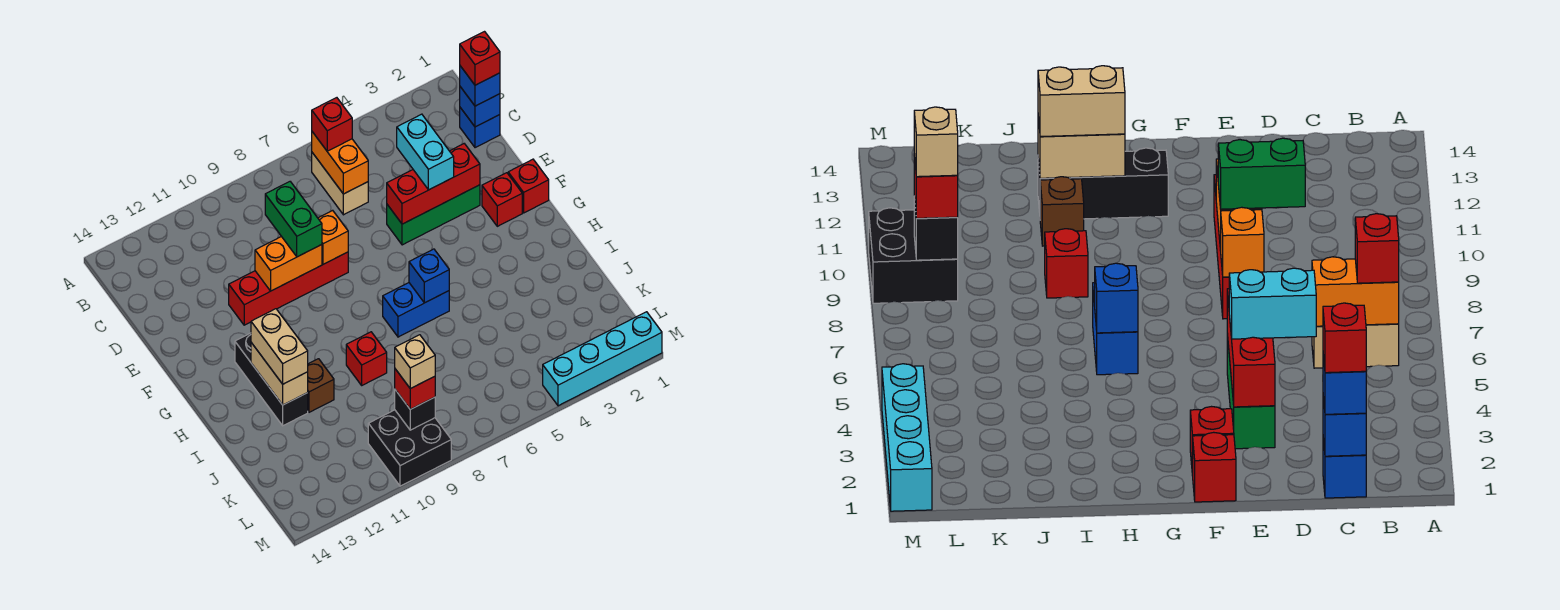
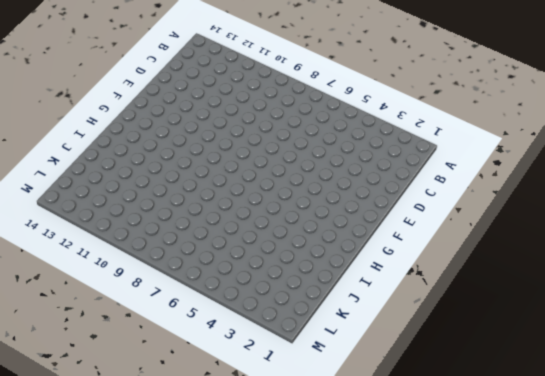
none -> tan brick B6:C6 level 1
none -> blue brick C1 level 1
none -> green brick E3:E5 level 1

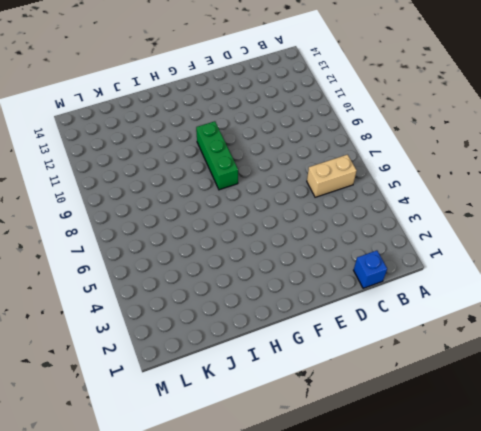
green brick G8:G10 level 1 -> green brick E3:E5 level 1
none -> red brick E8:E11 level 1
none -> red brick F1 level 1
none -> red brick F2 level 1

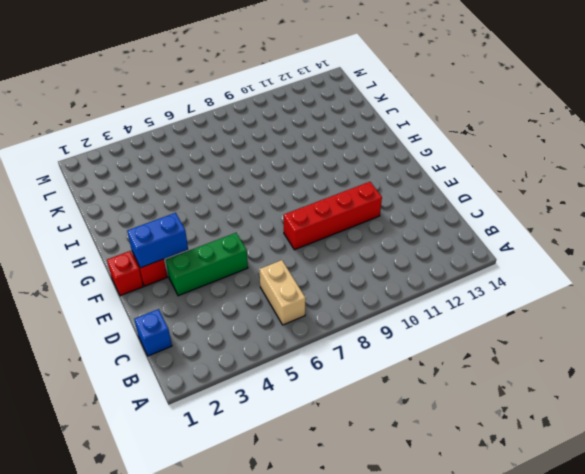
blue brick F2:F3 level 2 -> blue brick H6:H7 level 1
none -> black brick G12:I12 level 1
none -> red brick I9 level 1
none -> brown brick I11 level 1

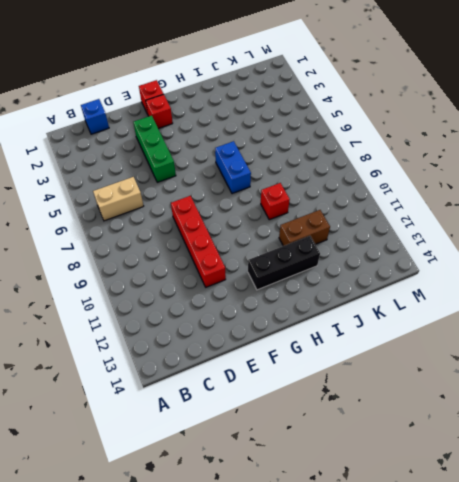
brown brick I11:J11 level 1 -> brown brick I11 level 1
none -> black brick L9:M10 level 1
none -> cyan brick M1:M4 level 1
none -> orange brick B6:C6 level 2

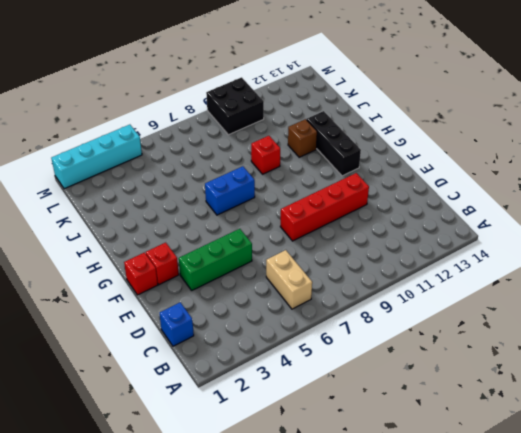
none -> orange brick B6:C6 level 2
none -> blue brick C1 level 2
none -> red brick E3:E5 level 2

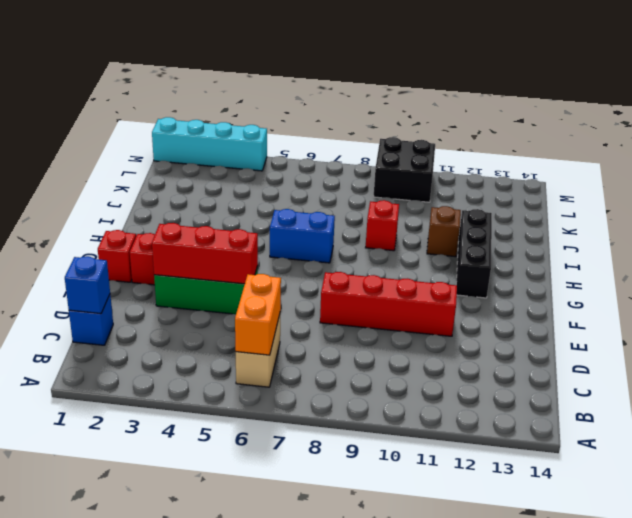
none -> orange brick E8 level 2
none -> orange brick E9:E10 level 2
none -> blue brick H6 level 2

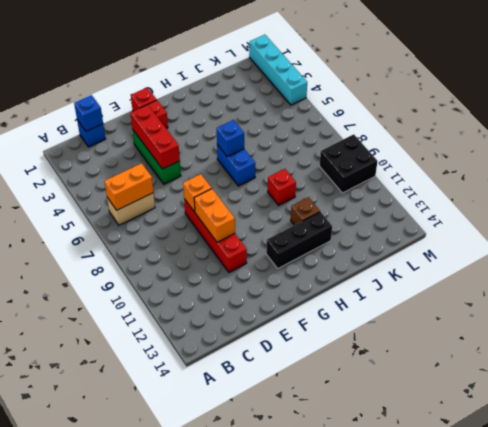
none -> tan brick H12:I12 level 2
none -> black brick L9 level 2
none -> red brick B6 level 3

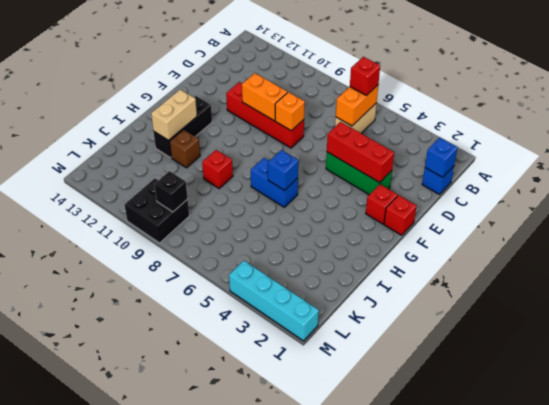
none -> blue brick C1 level 3
none -> cyan brick D4:E4 level 3
none -> green brick D9:E9 level 3

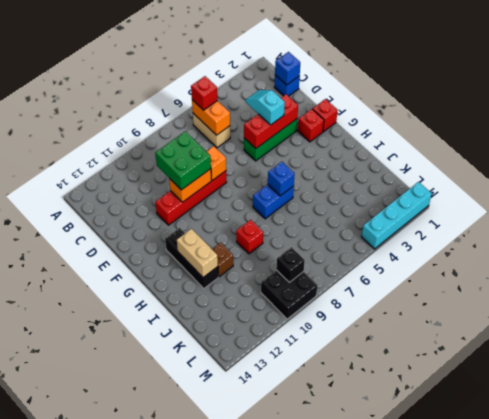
cyan slope D4:E4 level 3 top E -> cyan brick D4:E4 level 3
green brick D9:E10 level 3 -> green brick D9:E9 level 3
none -> blue brick C1 level 3
none -> tan brick H12:I12 level 3
none -> red brick L9 level 3

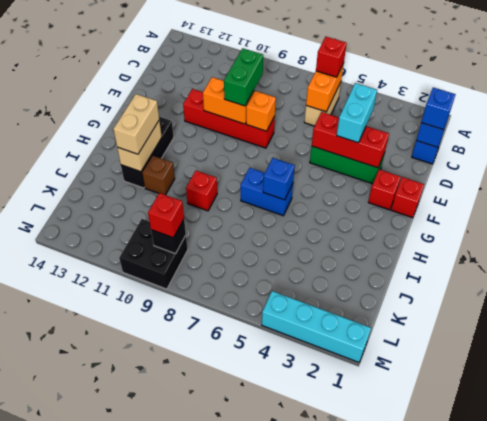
none -> red brick C1 level 4
none -> tan brick L9 level 4

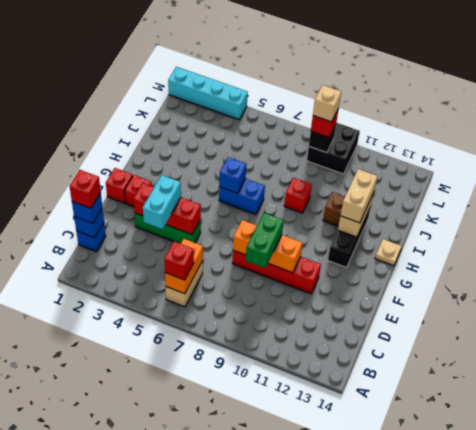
tan plate H14 level 1 -> none

